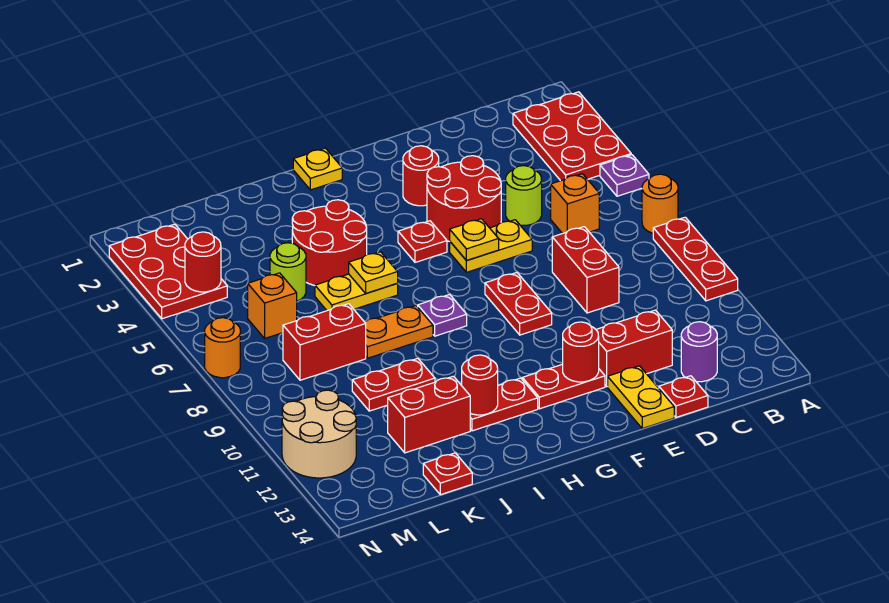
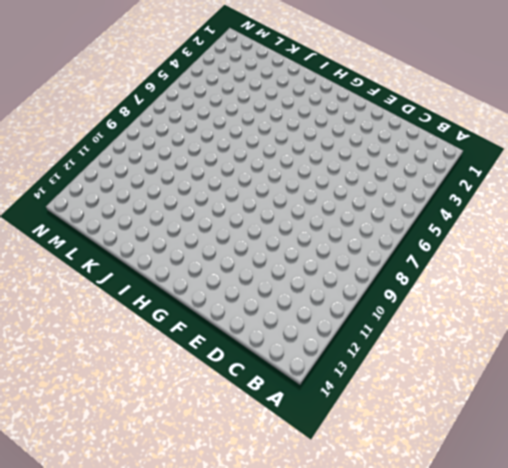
none -> red plate A2:B4 level 1
none -> purple plate A5 level 1
none -> orange round brick A7 level 1
none -> red plate A8:A10 level 1

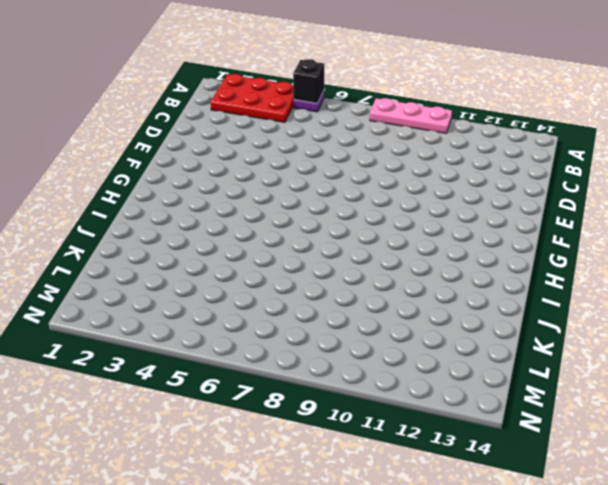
black brick A5 level 2 -> none
pink plate A8:A10 level 1 -> red plate A8:A10 level 1
none -> orange round brick A7 level 1
none -> orange brick C6 level 1
none -> purple round brick C13 level 1
none -> lime round brick D5 level 1

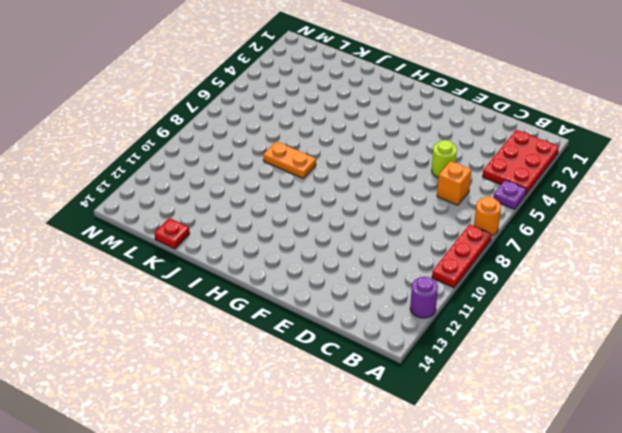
purple round brick A12 level 1 -> purple round brick C13 level 1
none -> red brick D8:D9 level 1
none -> red brick D12:E12 level 1
none -> red plate D14 level 1
none -> red round brick E4:F5 level 1

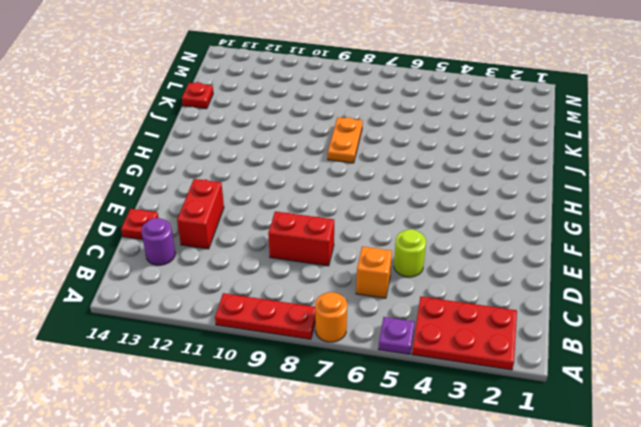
none -> red round brick E4:F5 level 1
none -> yellow plate E6:F6 level 1
none -> yellow plate E13:E14 level 1
none -> red round brick F3 level 1

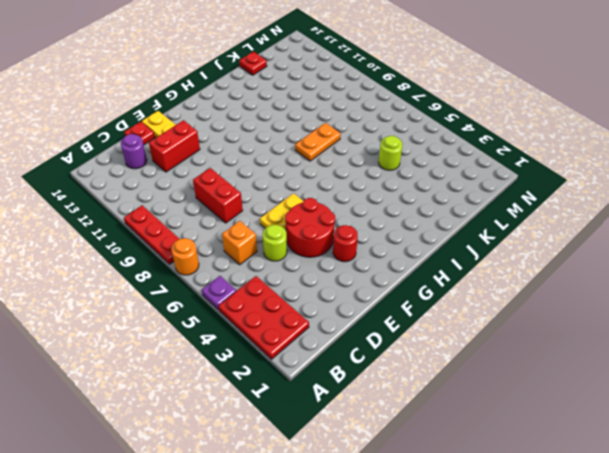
none -> red plate F8:F9 level 1
none -> red plate F12:G12 level 1
none -> red plate G5 level 1
none -> yellow plate H1 level 1

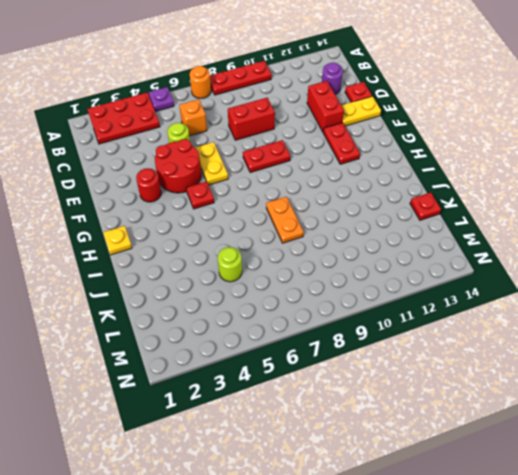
none -> purple plate H8 level 1
none -> red plate H12:I12 level 1
none -> red round brick I4:J5 level 1
none -> yellow plate I6:J6 level 1

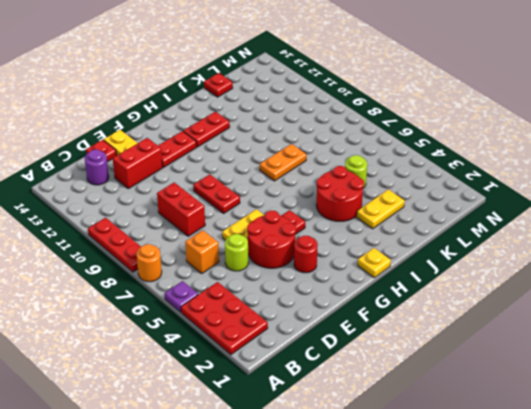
yellow plate J3:K3 level 1 -> yellow plate I6:J6 level 1
none -> purple plate H8 level 1
none -> red plate J10:K10 level 1
none -> red brick J12:K12 level 1
none -> red brick K8:L8 level 1

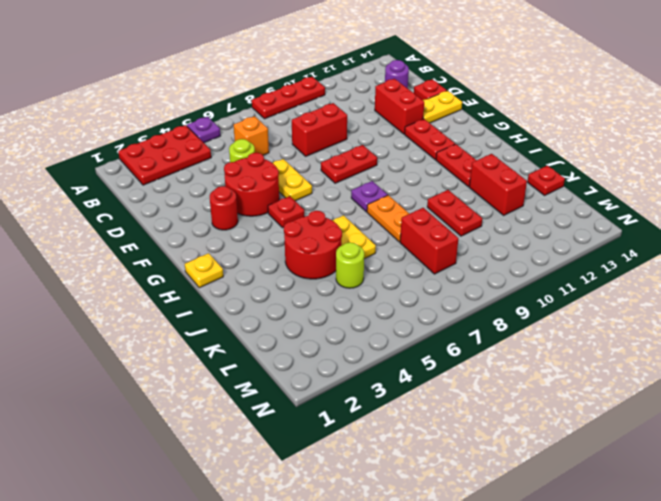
none -> orange round brick A7 level 1
none -> orange brick L6 level 1
none -> red plate M2:N4 level 1
none -> tan round brick M11:N12 level 1

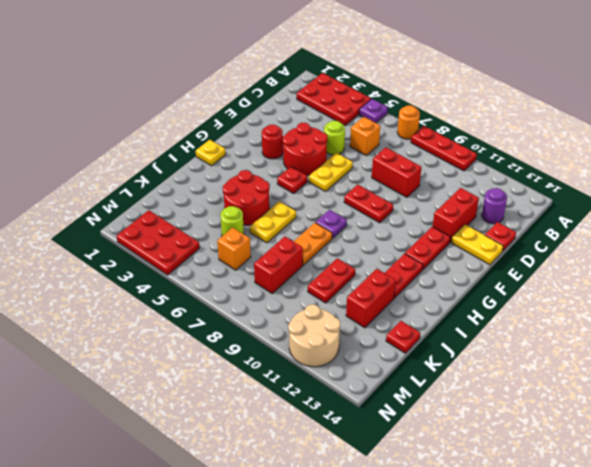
none -> orange round brick N7 level 1
none -> yellow plate F6 level 2
none -> red round brick F12 level 2
none -> yellow plate I6 level 2

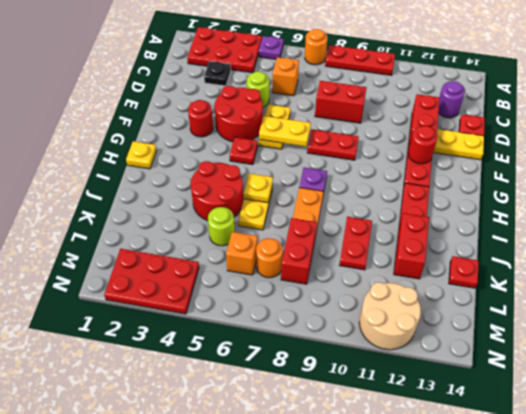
black plate C3 level 1 -> none
yellow plate F6:F7 level 2 -> yellow plate F6 level 2
orange round brick L7 level 1 -> orange round brick N7 level 1
none -> red round brick I12 level 2
none -> red round brick M4 level 2

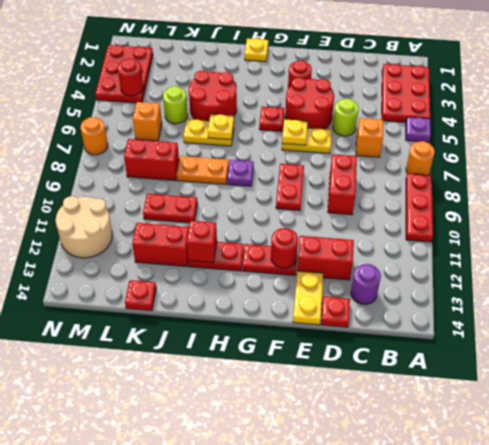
red brick I12 level 2 -> red round brick I12 level 2

